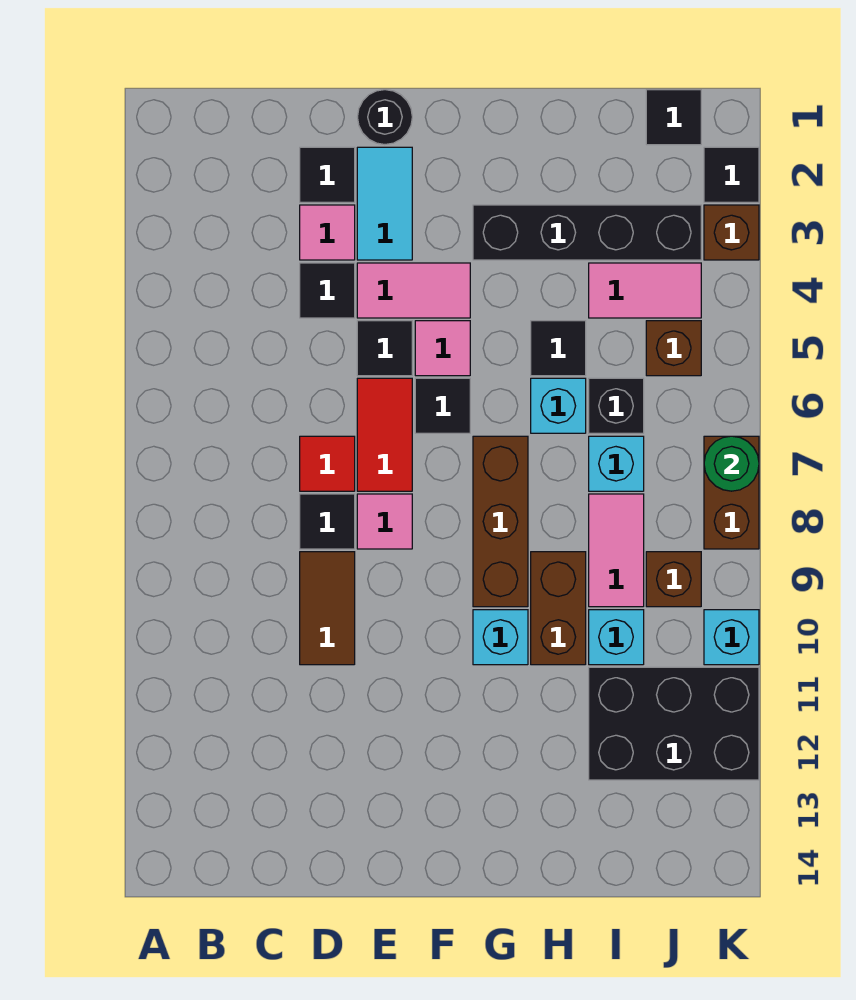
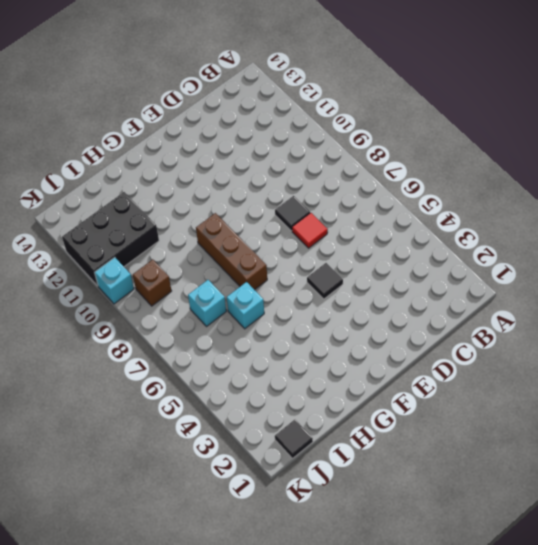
none -> black tile D2 level 1
none -> pink tile D3 level 1
none -> black tile D4 level 1
none -> brown tile D9:D10 level 1

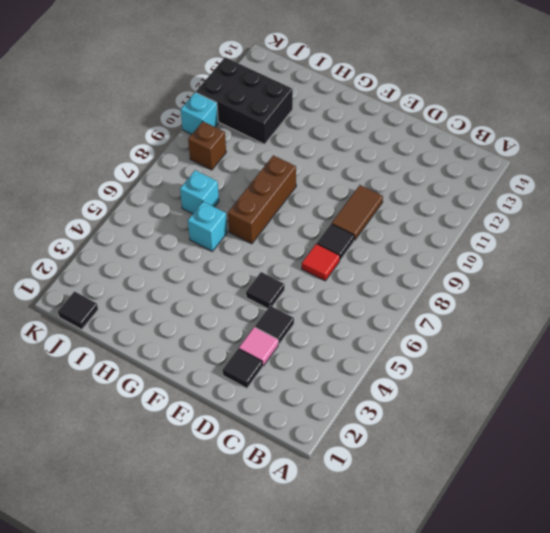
none -> black round brick E1 level 1
none -> cyan tile E2:E3 level 1
none -> pink tile E4:F4 level 1
none -> red tile E6:E7 level 1

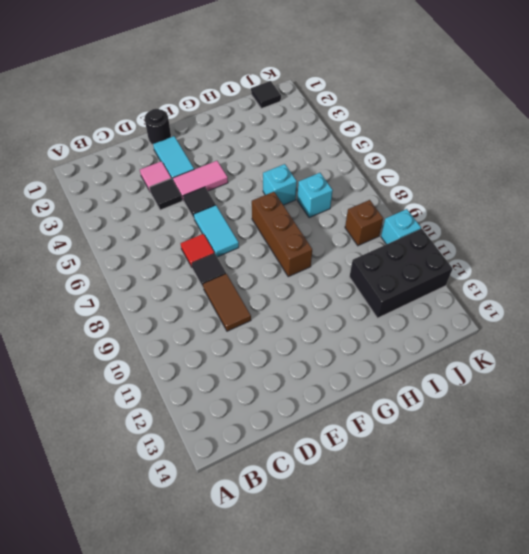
cyan tile E6:E7 level 1 -> red tile E6:E7 level 1
none -> black tile D2 level 1
none -> pink tile E8 level 1
none -> pink tile F5 level 1
none -> black tile F6 level 1

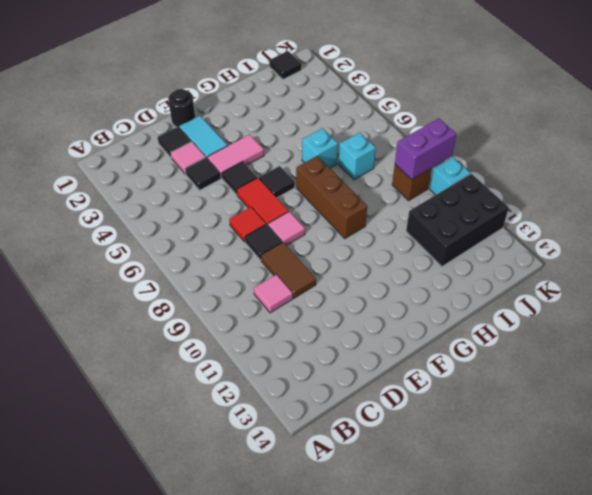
pink tile C10 level 1 -> pink tile F5 level 1
purple brick J9:K9 level 2 -> none
none -> black brick G3:J3 level 1
none -> cyan brick G10 level 1
none -> black tile H5 level 1
none -> brown brick H9:H10 level 1

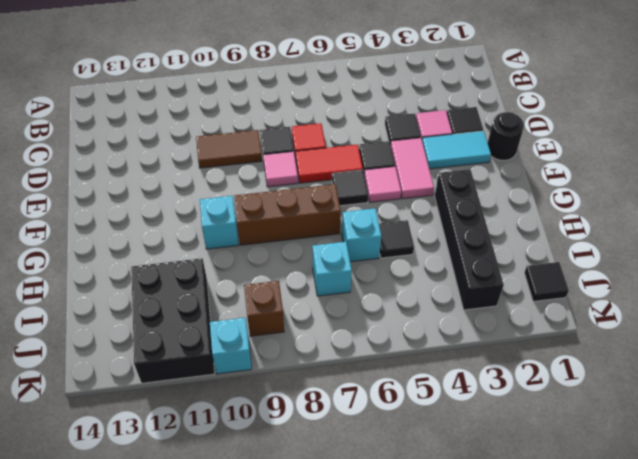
none -> brown brick H9:H10 level 1
none -> pink tile I4:J4 level 1
none -> black brick I6 level 1
none -> pink tile I8:I9 level 1

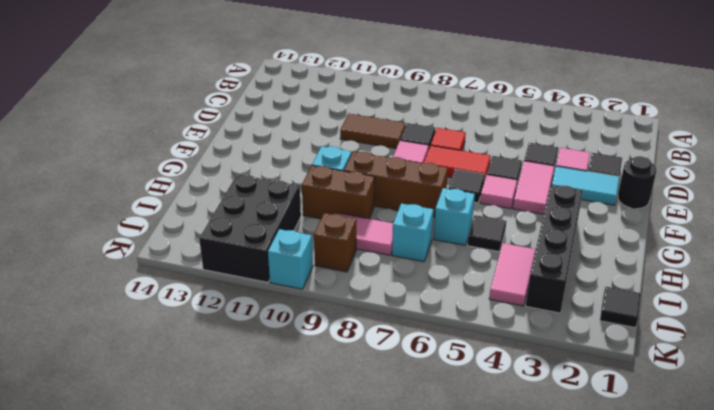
none -> black brick I6 level 1
none -> cyan brick I10 level 1
none -> brown brick J5 level 1
none -> black tile K2 level 1

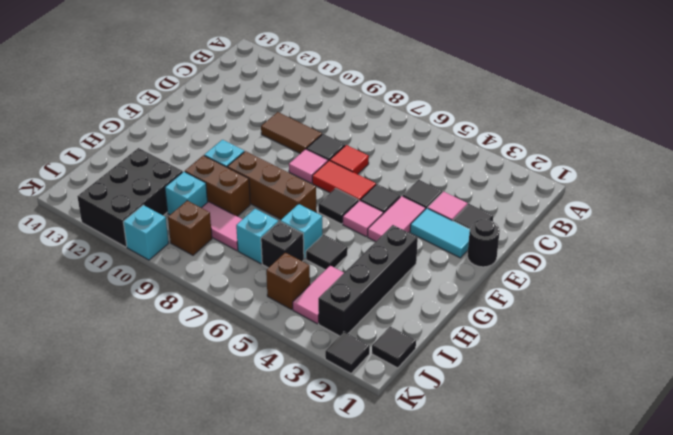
none -> brown brick K3 level 1
none -> brown brick K7:K8 level 1
none -> green round brick K7 level 2

